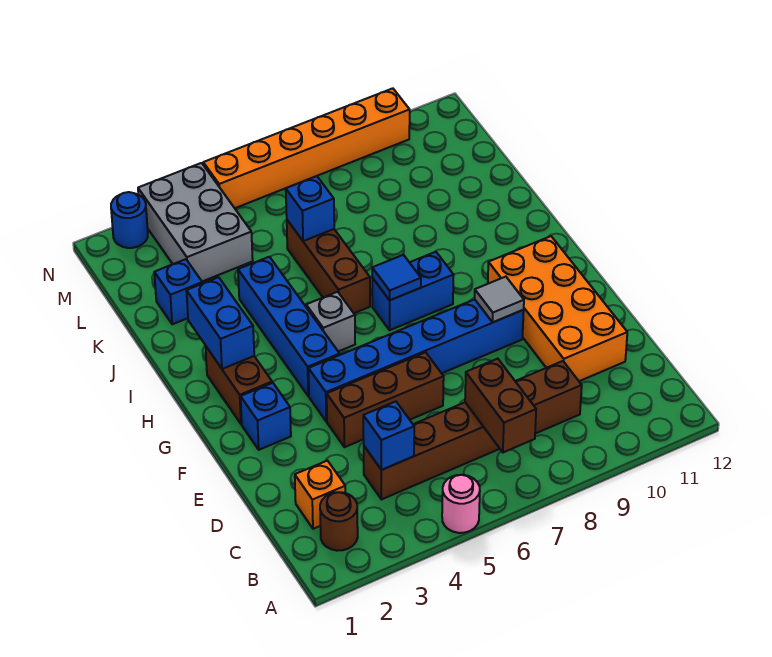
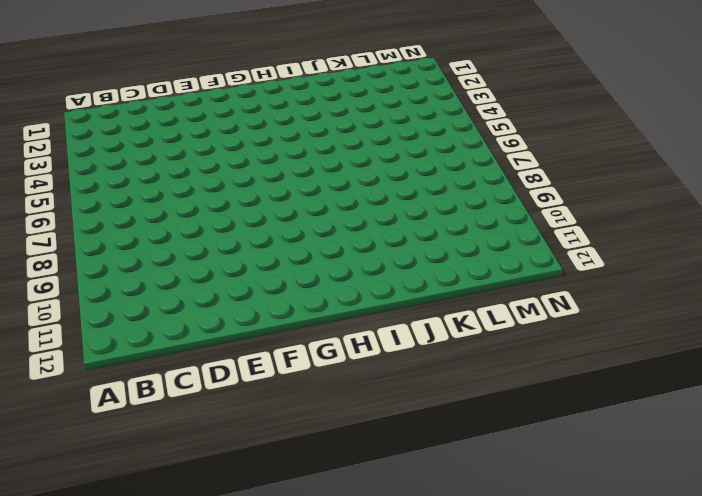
none -> pink round brick A5 level 1
none -> brown round brick B2 level 1
none -> orange brick C2 level 1

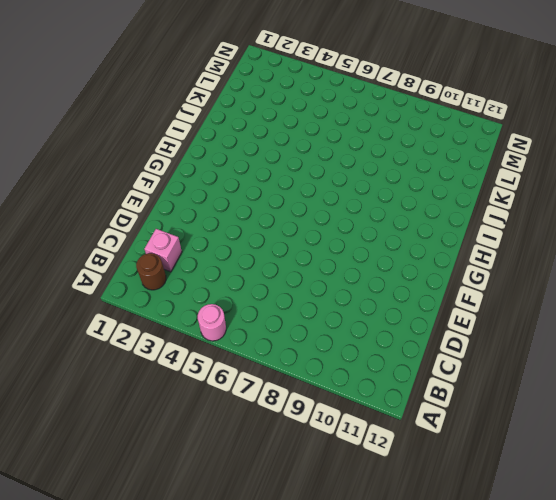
pink brick C2 level 1 -> orange brick C2 level 1
none -> brown brick C4:C9 level 1
none -> orange brick D10:G11 level 1
none -> brown brick E4:E6 level 1

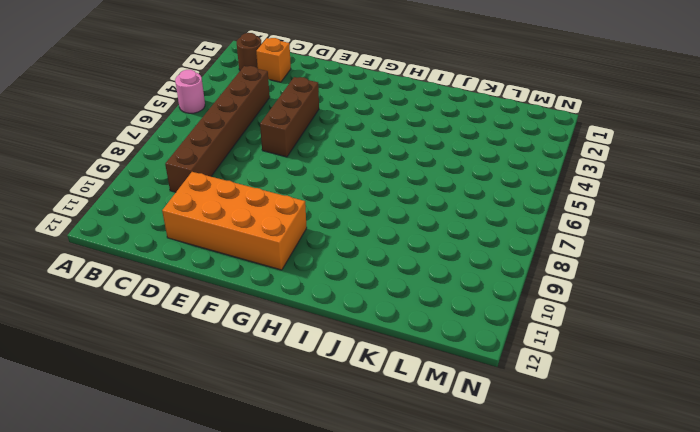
none -> blue brick F2 level 1
none -> blue brick F4:F9 level 1
none -> brown brick G2:H2 level 1

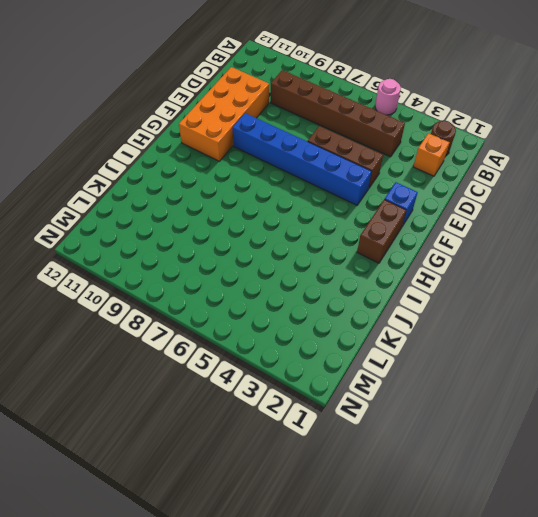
none -> blue brick G4:J4 level 1
none -> grey brick H5 level 1
none -> blue brick H7:H8 level 1

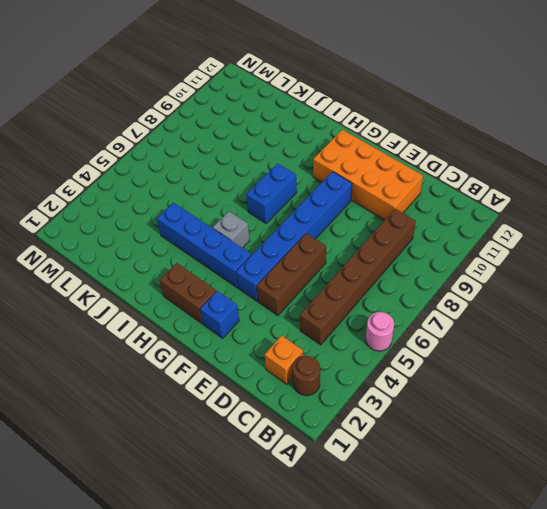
none -> brown brick I6:K6 level 1
none -> blue brick K2 level 1
none -> grey brick L3:N4 level 1

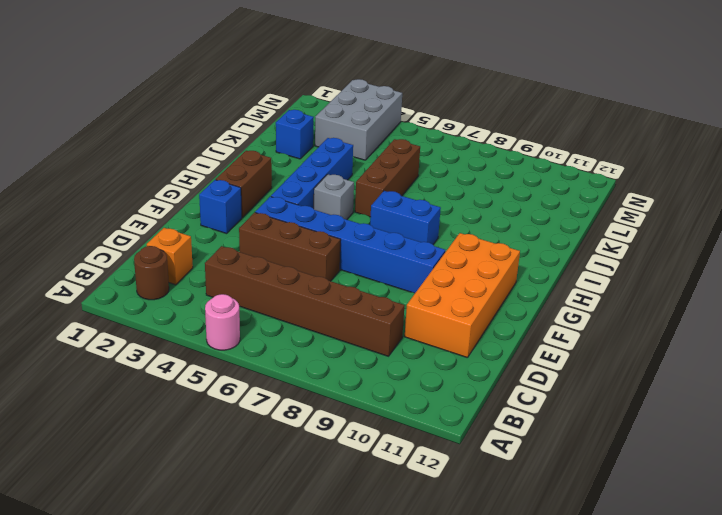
none -> blue round brick N2 level 1
none -> orange brick N5:N10 level 1
none -> brown brick B7:C7 level 2

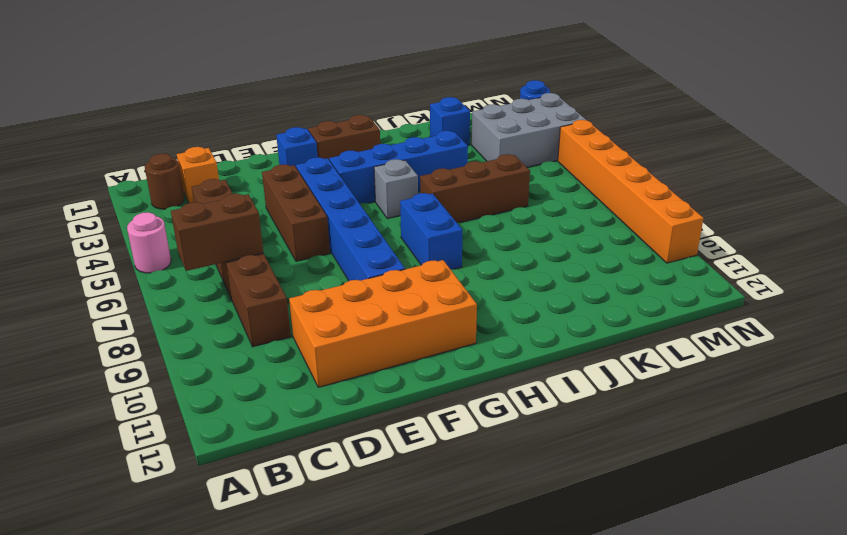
none -> blue brick C4 level 2
none -> grey tile F9 level 2
none -> blue brick H2:I2 level 2

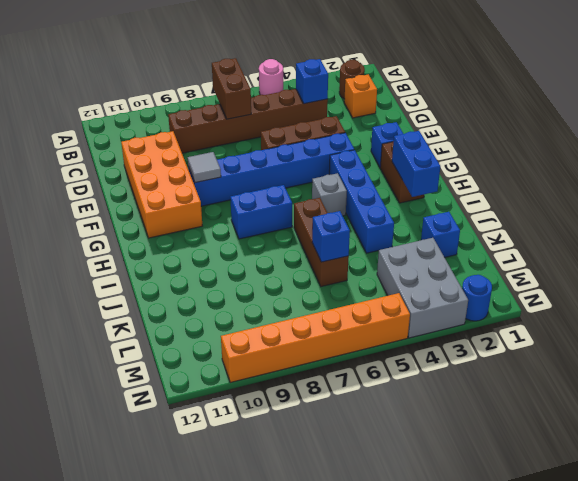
none -> blue tile H7 level 2

